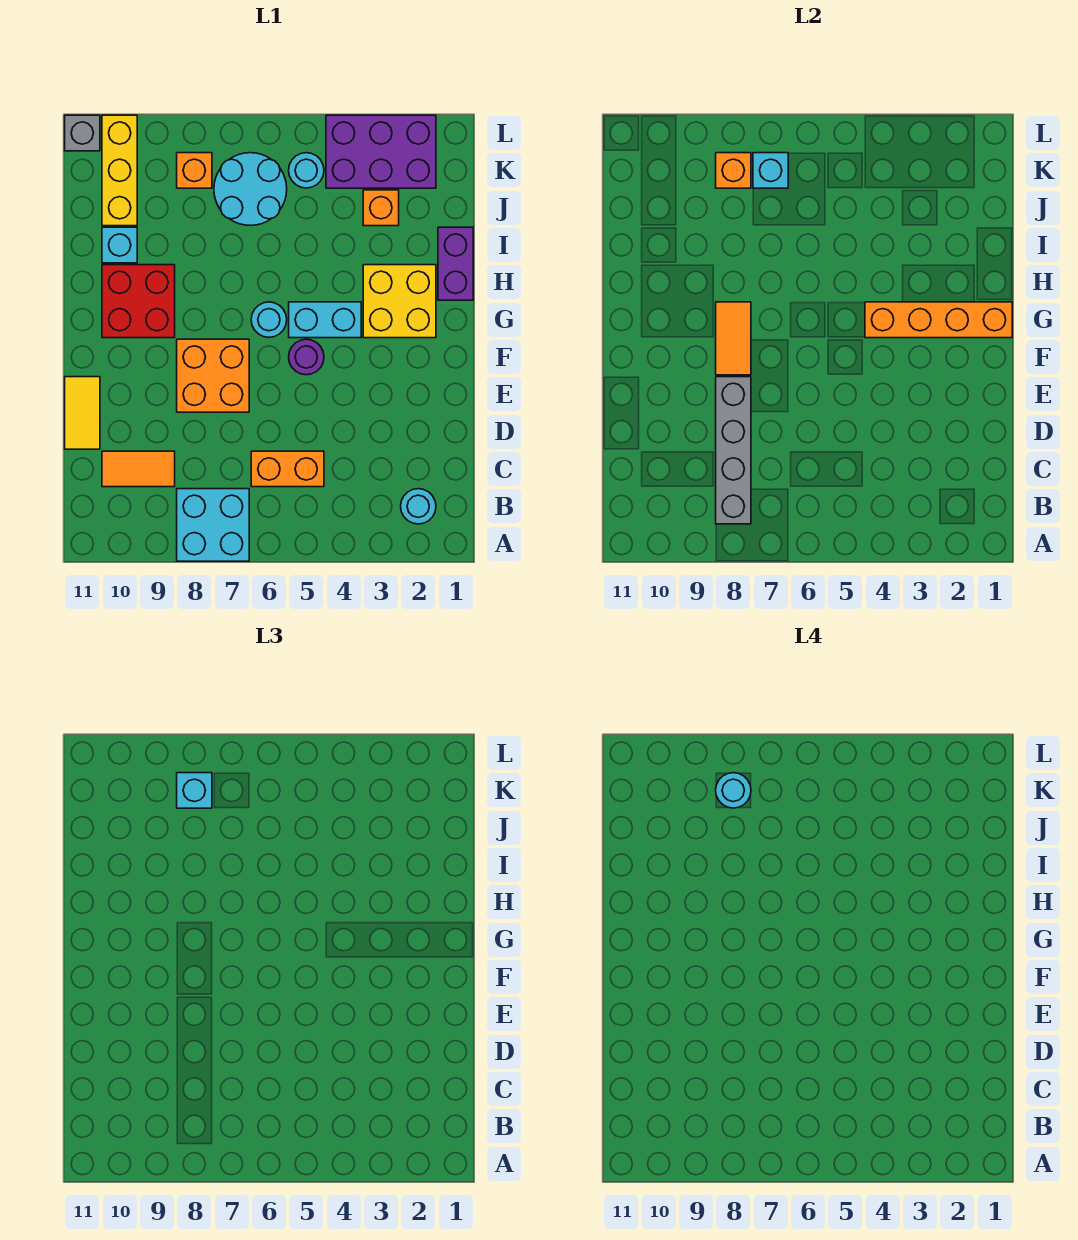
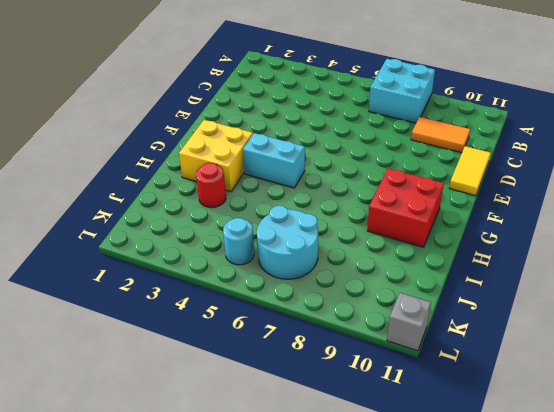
red round brick I3 level 1 -> none
none -> cyan round brick B2 level 1
none -> orange brick C5:C6 level 1
none -> orange brick E7:F8 level 1

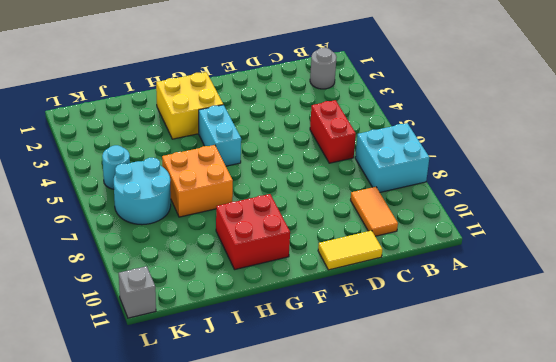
grey round brick B2 level 1 -> cyan round brick B2 level 1
red brick C5:C6 level 1 -> orange brick C5:C6 level 1
orange brick H6:I7 level 1 -> orange brick E7:F8 level 1
none -> purple round brick F5 level 1
none -> cyan round brick G6 level 1
none -> purple brick H1:I1 level 1

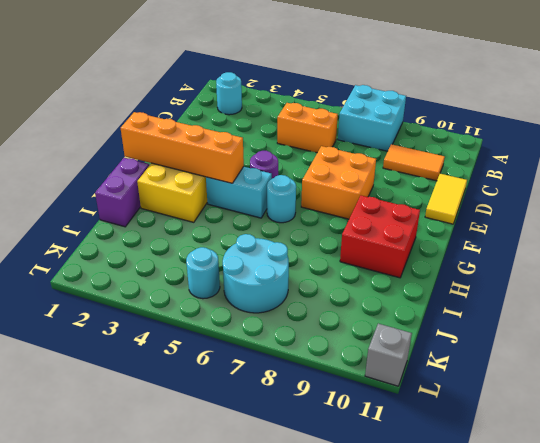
none -> cyan brick I10 level 1
none -> orange brick J3 level 1
none -> yellow brick J10:L10 level 1

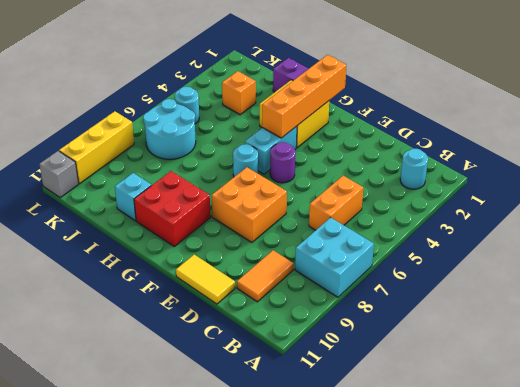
yellow brick L8:L10 level 1 -> yellow brick J10:L10 level 1
none -> purple brick K2:L4 level 1
none -> orange brick K8 level 1
none -> grey brick B8:E8 level 2

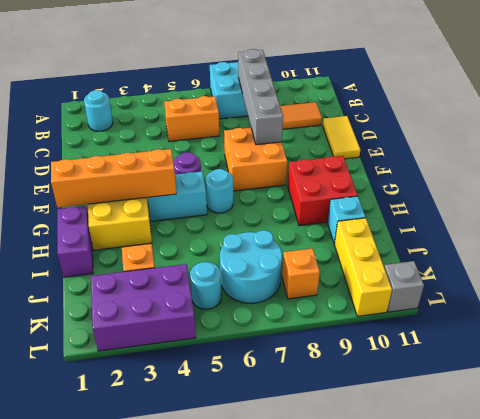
none -> orange tile F8:G8 level 2
none -> cyan brick K7 level 2
none -> orange brick K8 level 2

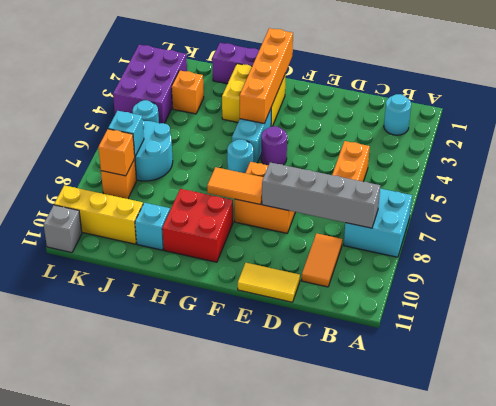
none -> cyan brick K8 level 3
none -> cyan round brick K8 level 4

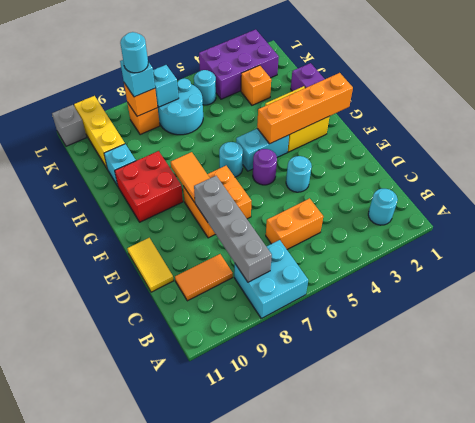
cyan round brick E4 level 1 -> none

